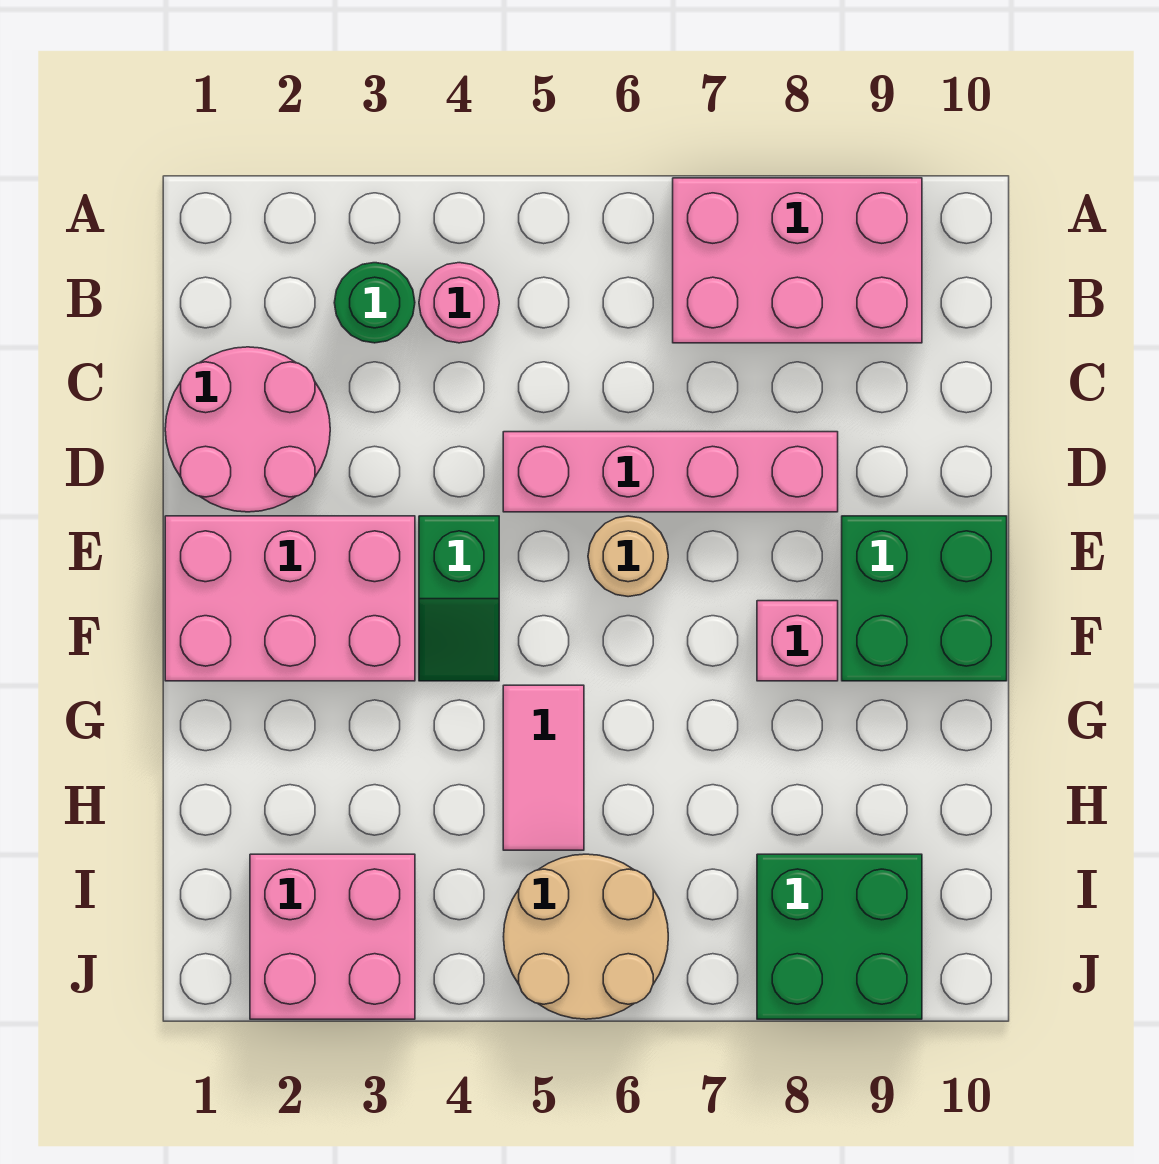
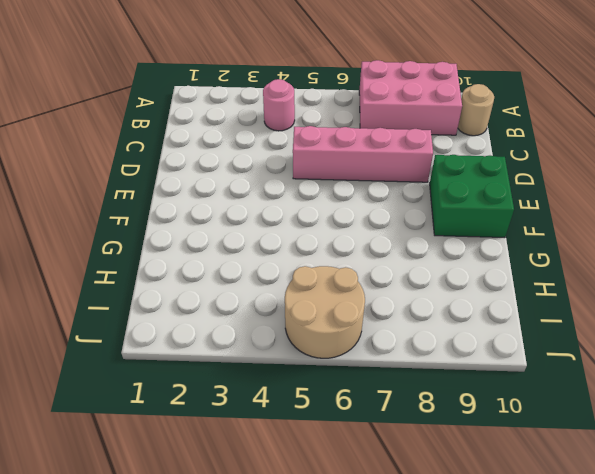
tan round brick B10 level 1 -> tan round brick E6 level 1
none -> green round brick B3 level 1
none -> pink round brick C1:D2 level 1
none -> pink brick E1:F3 level 1

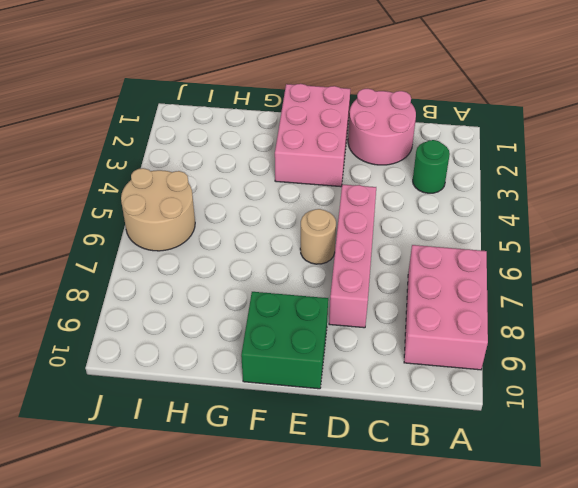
none -> pink round brick B4 level 1
none -> green slope E4:F4 level 1 top E
none -> pink brick F8 level 1

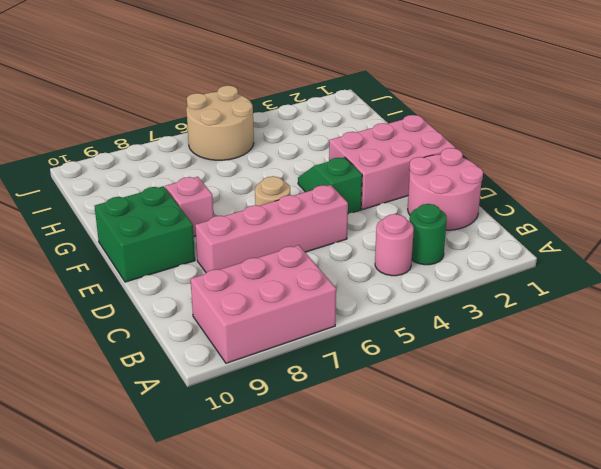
none -> pink tile G5:H5 level 1
none -> pink brick I2:J3 level 1
none -> green brick I8:J9 level 1

